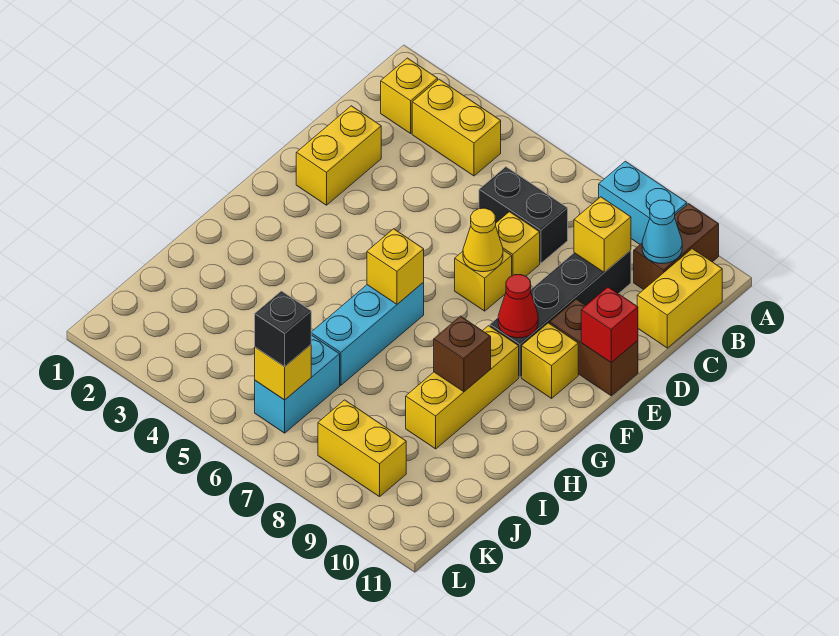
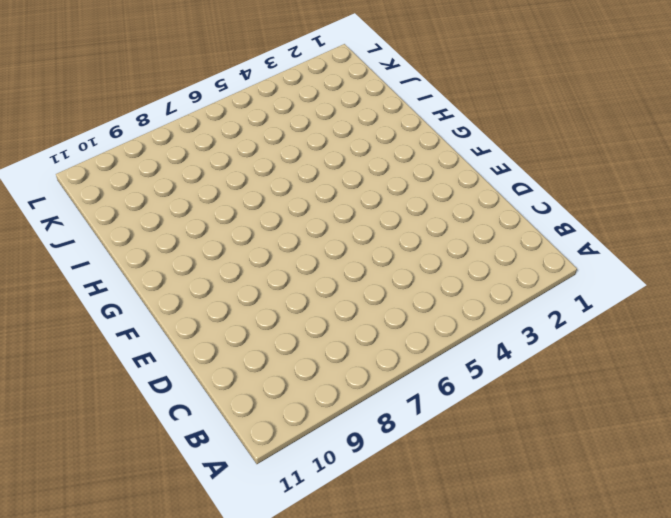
none -> cyan brick A8:A9 level 1
none -> brown brick A10:B10 level 1
none -> yellow brick B2 level 1

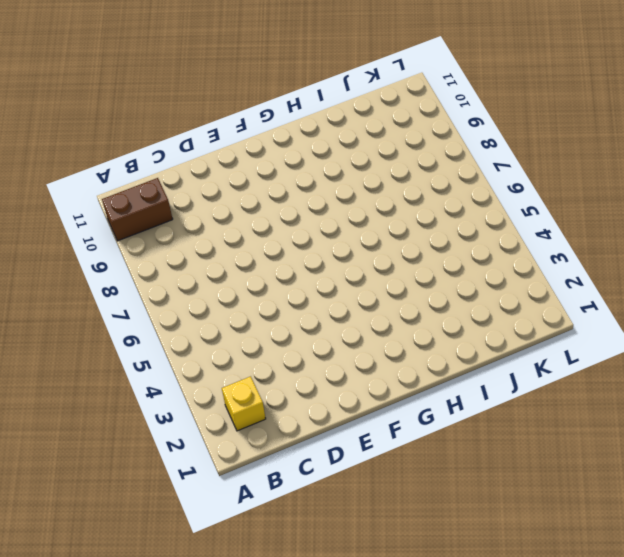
none -> cyan brick A8:A9 level 1
none -> yellow brick B3:B4 level 1
none -> yellow brick B11:C11 level 1

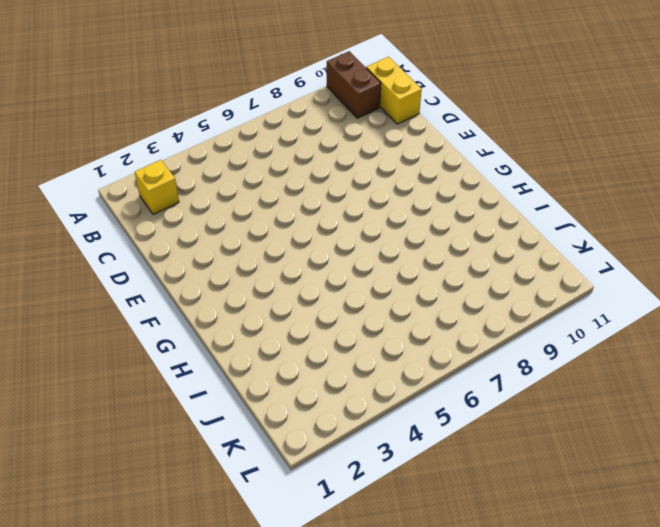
none -> cyan brick A8:A9 level 1
none -> yellow brick B3:B4 level 1
none -> black brick C6:C7 level 1

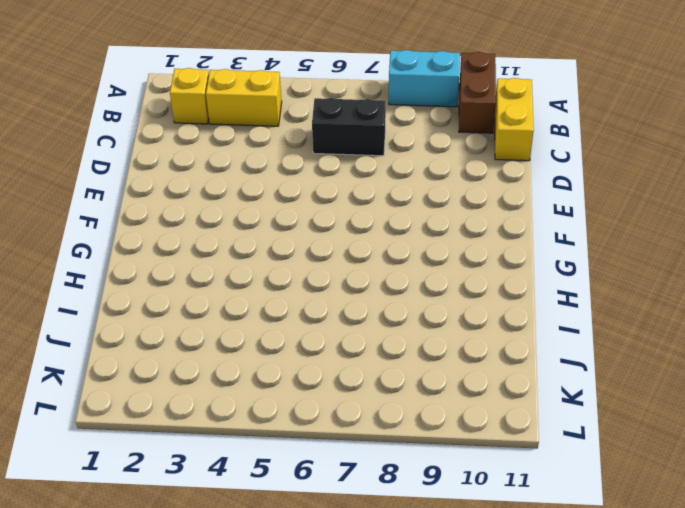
none -> black brick C9:F9 level 1
none -> yellow brick D2:E2 level 1
none -> yellow brick D7 level 1

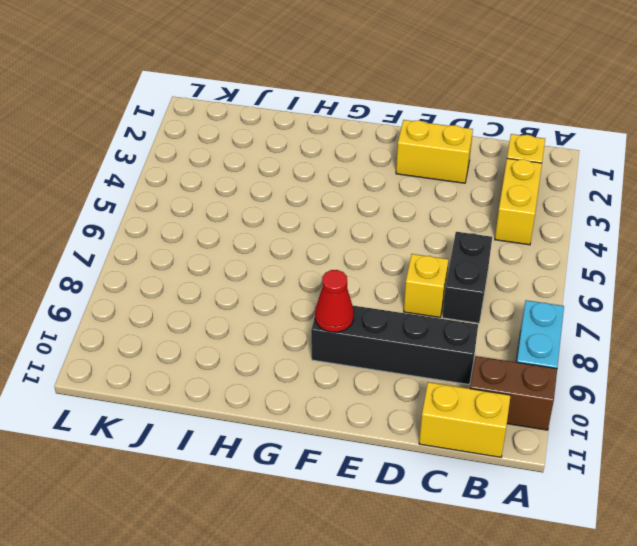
none -> yellow brick E7 level 1
none -> brown brick E10:E11 level 1
none -> yellow brick F10 level 1

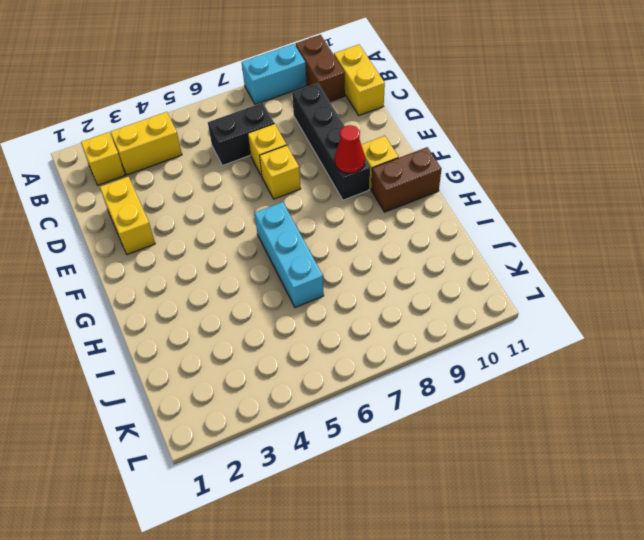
brown brick G10:G11 level 1 -> brown brick E10:E11 level 1
none -> yellow brick G9:I9 level 1
none -> cyan brick J6:K6 level 1
none -> yellow brick K8:K9 level 1

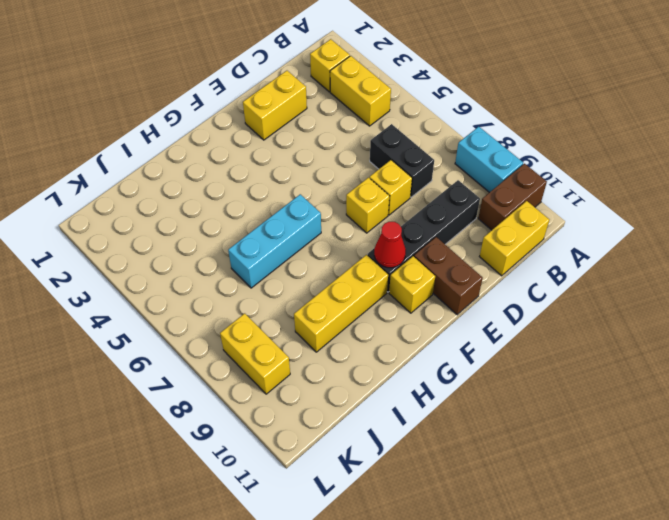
none -> cyan brick J6:K6 level 1
none -> cyan cone B10 level 2
none -> yellow brick C9 level 2

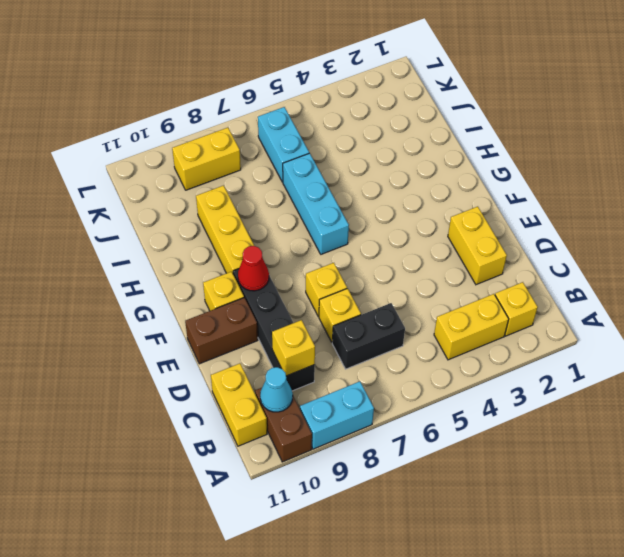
none -> yellow cone E7 level 2
none -> red brick E11 level 2
none -> yellow brick G6 level 2

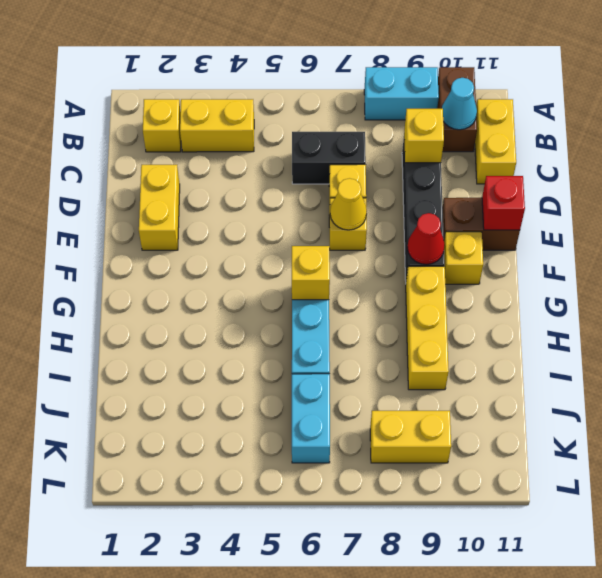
none -> brown brick H9 level 2
none -> yellow brick K6 level 2
none -> black brick K6 level 3

